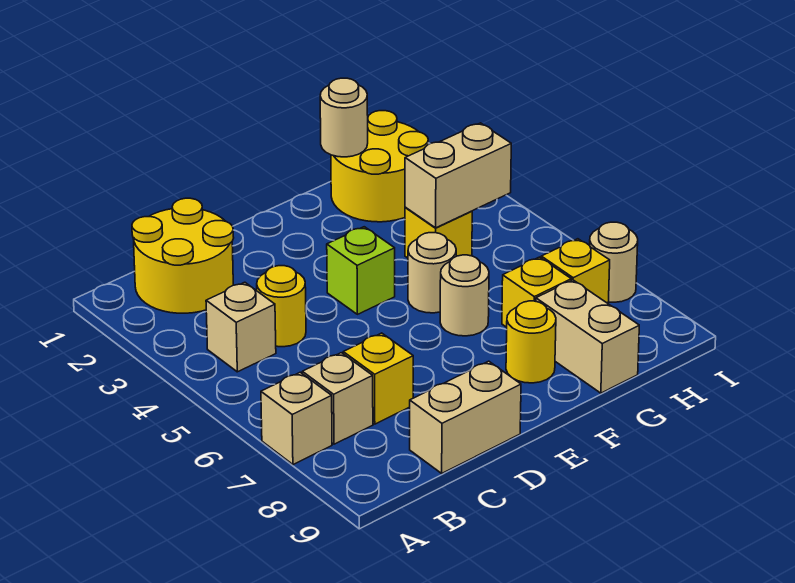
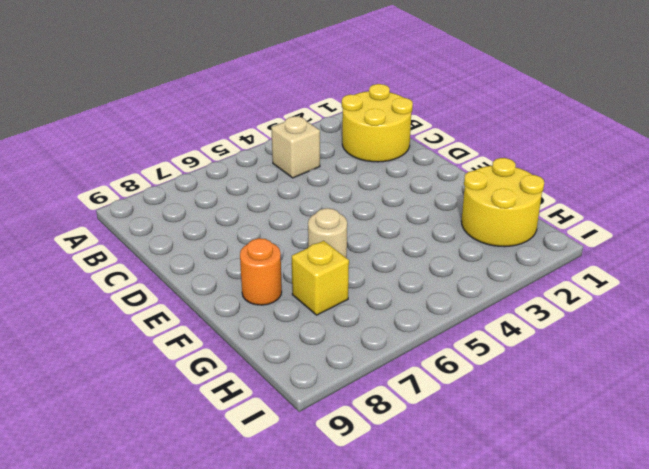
orange round brick F8 level 1 -> yellow round brick F8 level 1
none -> tan brick A7 level 1
none -> tan brick B7 level 1
none -> yellow round brick C4 level 1

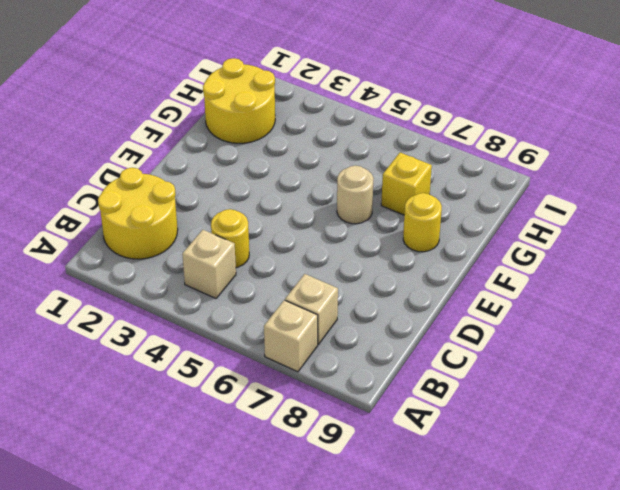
none -> yellow brick C7 level 1
none -> tan brick C9:D9 level 1
none -> lime brick E4 level 1

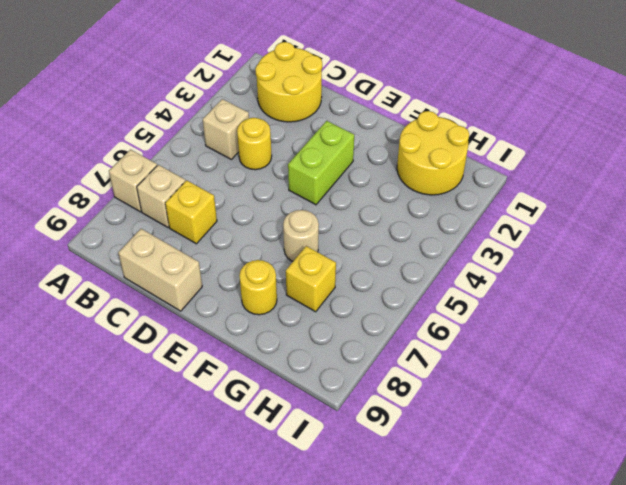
lime brick E3:E4 level 1 -> lime brick E4 level 1
none -> tan round brick F5 level 1
none -> yellow brick G4 level 1
none -> tan brick G8:G9 level 1

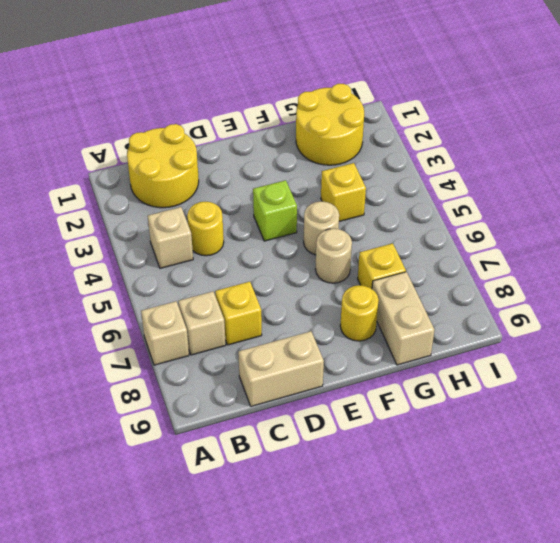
none -> yellow brick H7 level 1
none -> tan round brick I7 level 1
none -> tan round brick G1 level 2

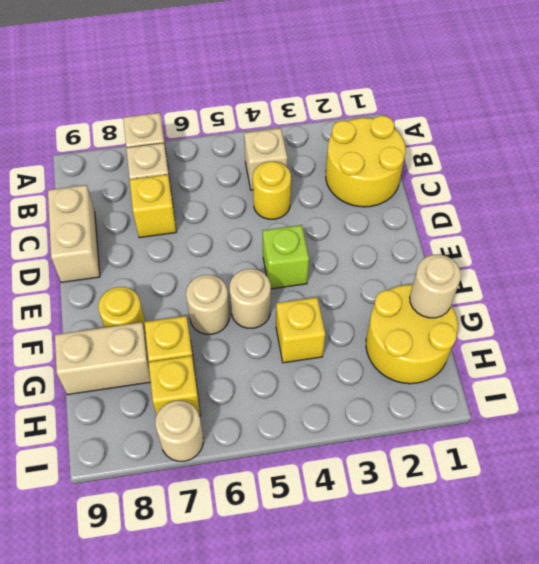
none -> tan brick G4:H4 level 2

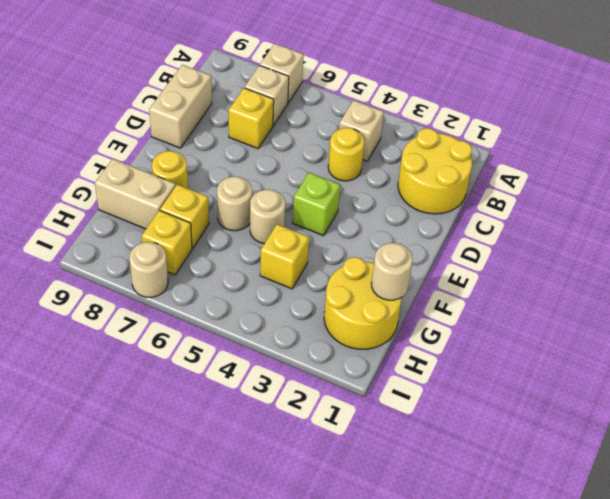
none -> tan brick G4:H4 level 2

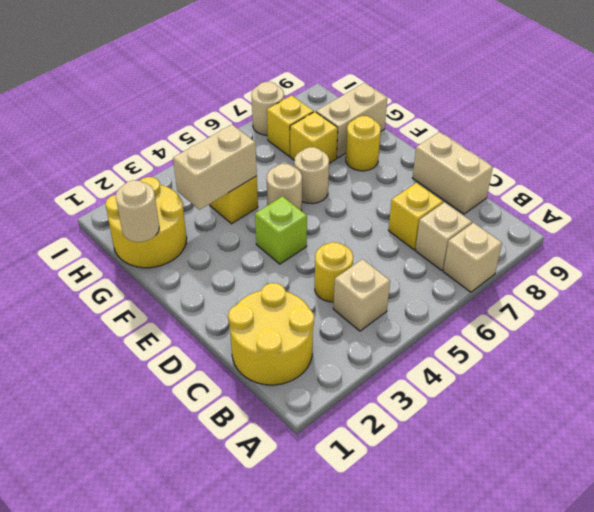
tan brick G3:G4 level 2 -> tan brick G4:H4 level 2

